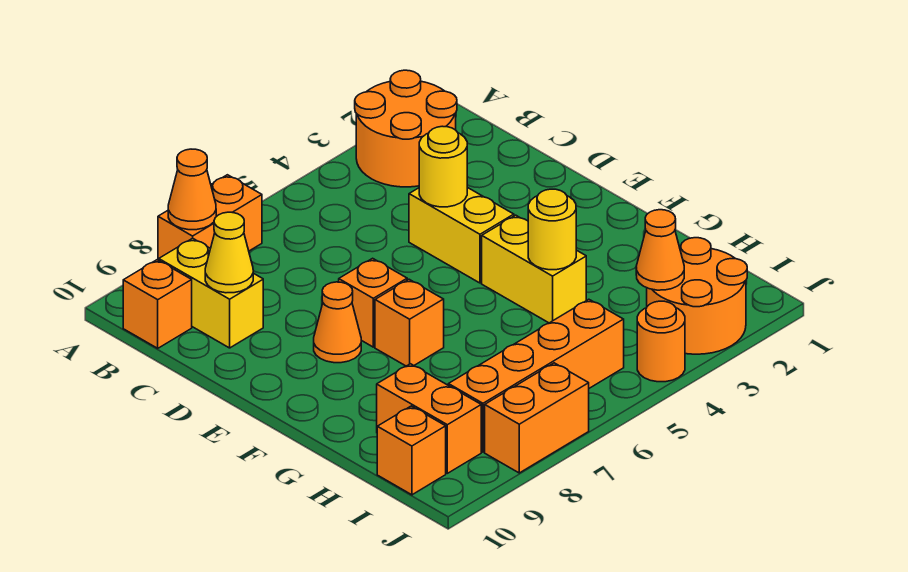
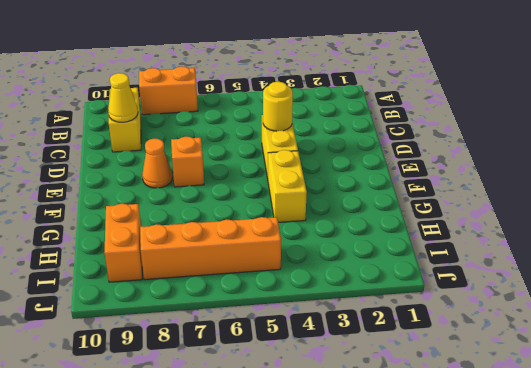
none -> orange round brick A2:B3 level 1
none -> orange brick B10 level 1
none -> orange brick F7 level 1

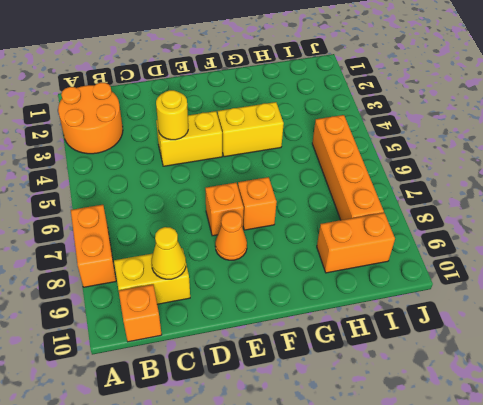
none -> orange round brick I2:J3 level 1
none -> orange brick I10 level 1
none -> orange round brick J4 level 1

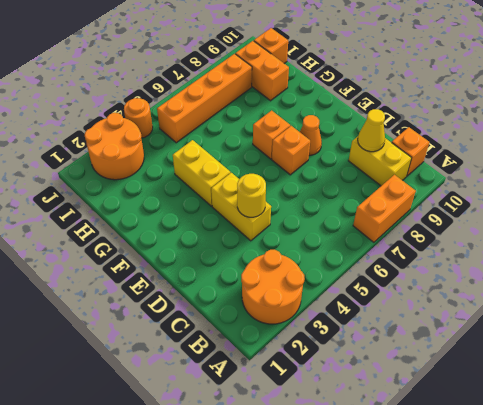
none -> orange brick J7:J8 level 1
none -> orange cone A8 level 2
none -> yellow round brick G4 level 2

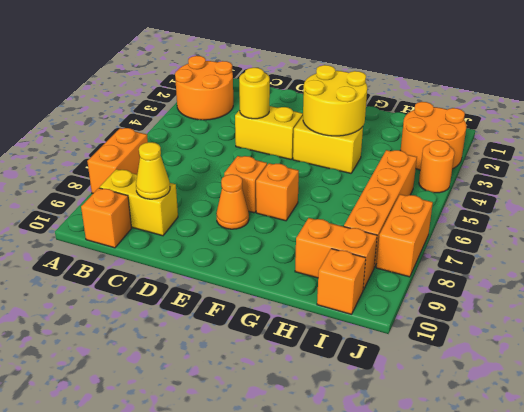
yellow round brick F3:G4 level 2 -> yellow round brick G4 level 2
none -> orange cone A8 level 2
none -> orange cone I3 level 2

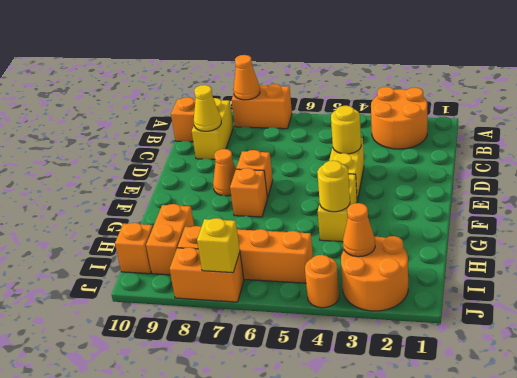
yellow brick J7 level 2 -> none

